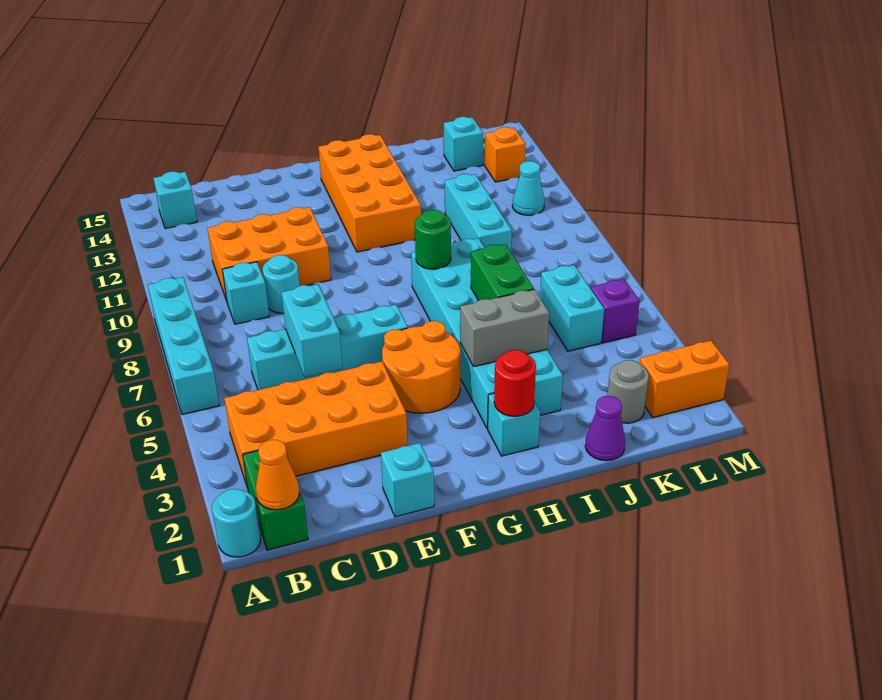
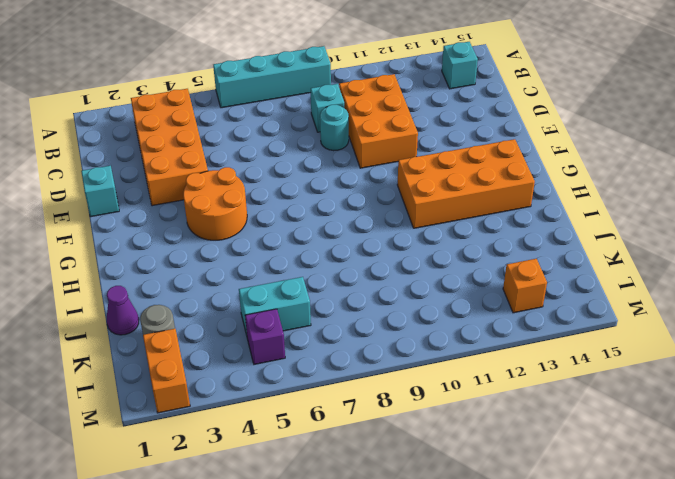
none -> cyan round brick A1 level 1
none -> green brick B1:B2 level 1
none -> cyan brick C6:F6 level 1

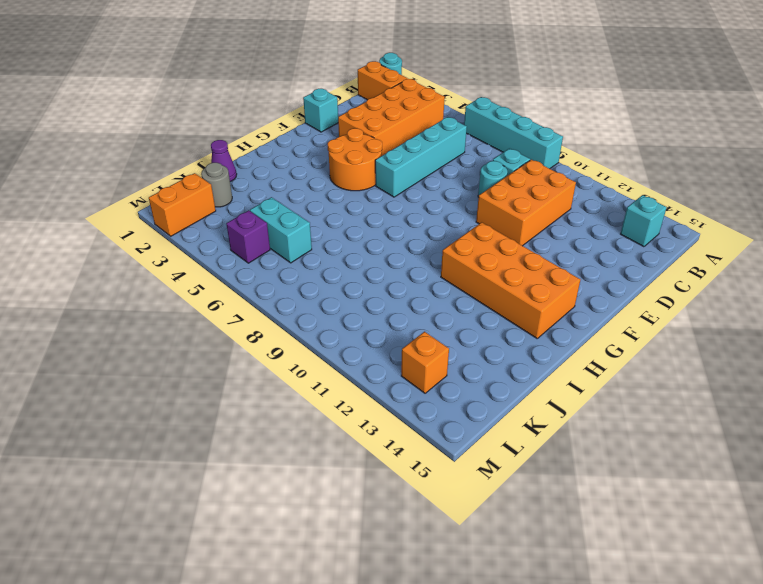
orange brick B1:B2 level 1 -> green brick B1:B2 level 1
none -> cyan brick H2 level 1
none -> cyan brick H3:I8 level 1
none -> cyan brick J9:J11 level 1

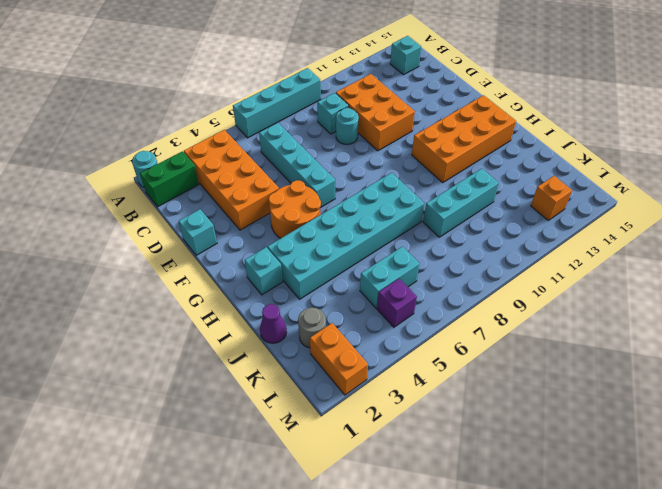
none -> cyan brick K14 level 1
none -> cyan cone L11 level 1
none -> orange cone B1 level 2

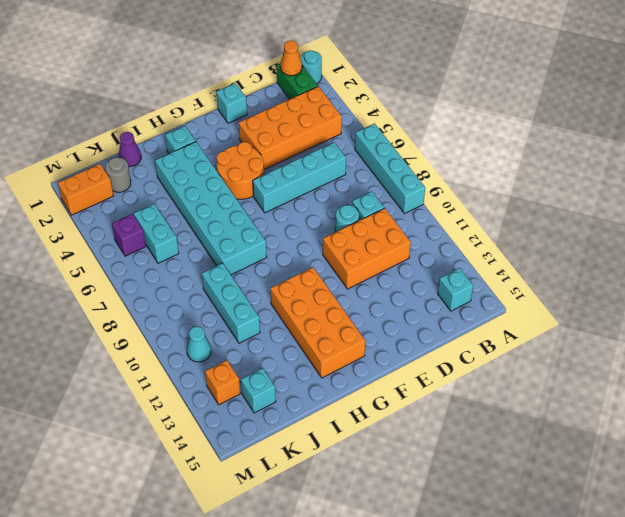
none -> cyan brick D5:D6 level 2
none -> red round brick H2 level 2
none -> grey brick H4:I4 level 2

